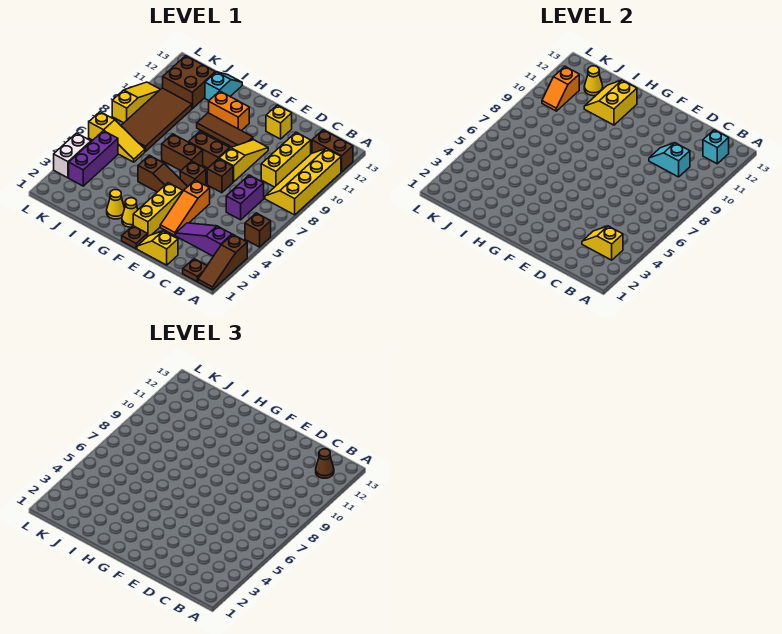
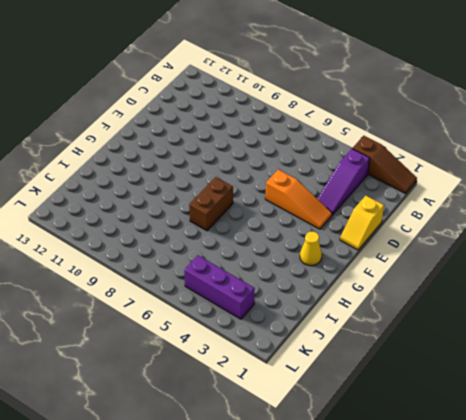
none -> brown brick A5 level 1
none -> yellow slope A8:B11 level 1 top A
none -> brown brick A12:B12 level 1
none -> brown plate B1 level 1

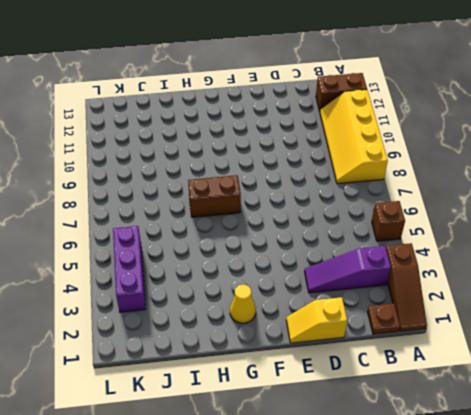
none -> purple brick C6:C7 level 1
none -> yellow brick C9:C11 level 1
none -> orange slope E3:E5 level 1 top 5
none -> brown brick E7 level 1

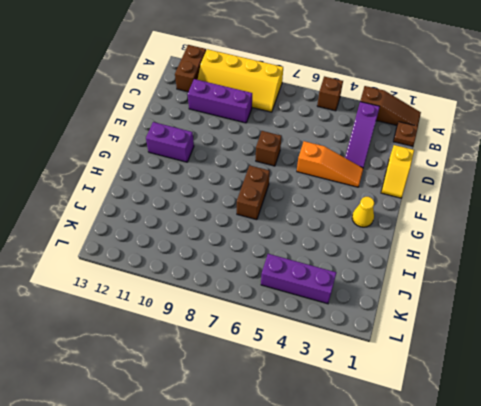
purple brick C9:C11 level 1 -> yellow brick C9:C11 level 1
purple brick F11:F12 level 1 -> purple brick C6:C7 level 1
none -> yellow slope E8:E10 level 1 top 8
none -> yellow brick E12 level 1
none -> brown plate F1 level 1
none -> yellow brick F2:F4 level 1

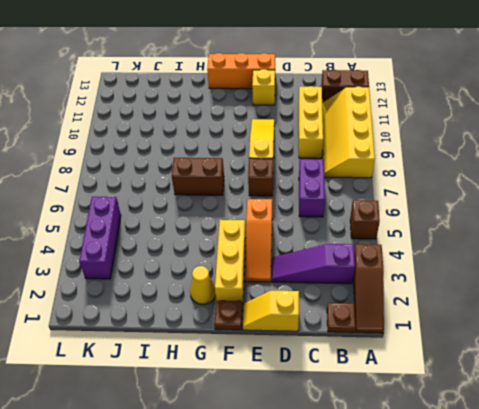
orange brick E13:G13 level 1 -> none
none -> brown slope F5:H5 level 1 top H
none -> brown brick F6 level 1
none -> brown brick F8:G8 level 1
none -> brown tile F10:H10 level 1

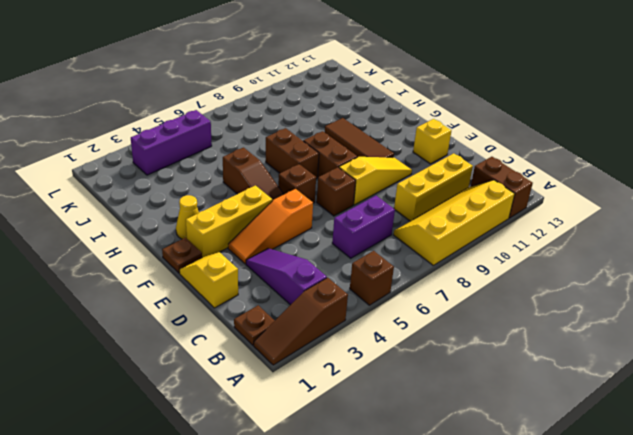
none -> orange brick G11:H11 level 1
none -> yellow cone H2 level 1
none -> cyan slope I12:I13 level 1 top 12
none -> yellow slope J6:L6 level 1 top L

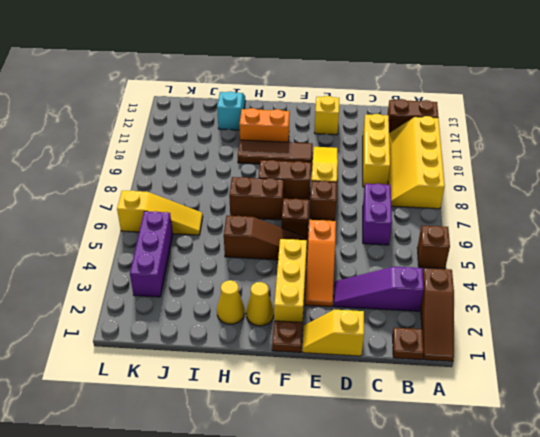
none -> brown tile J7:K10 level 1
none -> brown brick J11:K12 level 1
none -> white brick L3:L4 level 1
none -> yellow slope L8:L10 level 1 top 8

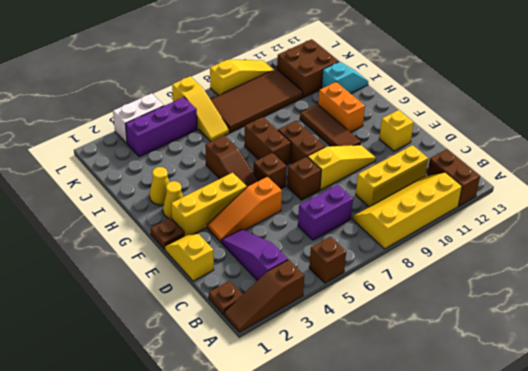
none -> yellow slope B3:C3 level 2 top B
none -> cyan brick B12 level 2
none -> cyan slope C10:D10 level 2 top C
none -> yellow slope H11:I12 level 2 top H

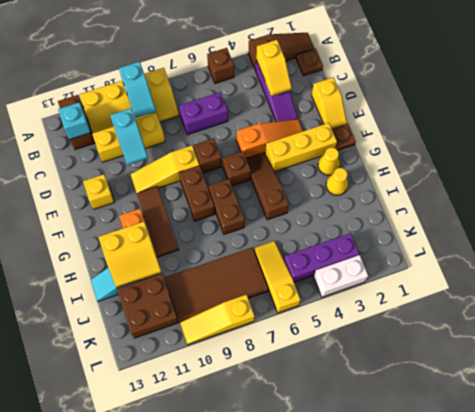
cyan slope A9:B9 level 2 top A -> none
none -> yellow cone J12 level 2
none -> orange slope K10:K11 level 2 top 11
none -> brown cone B12 level 3

